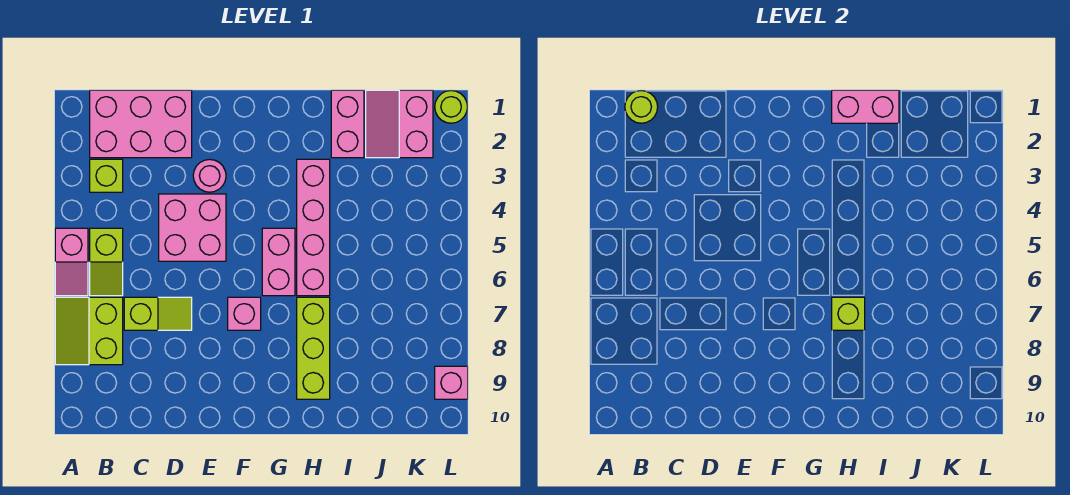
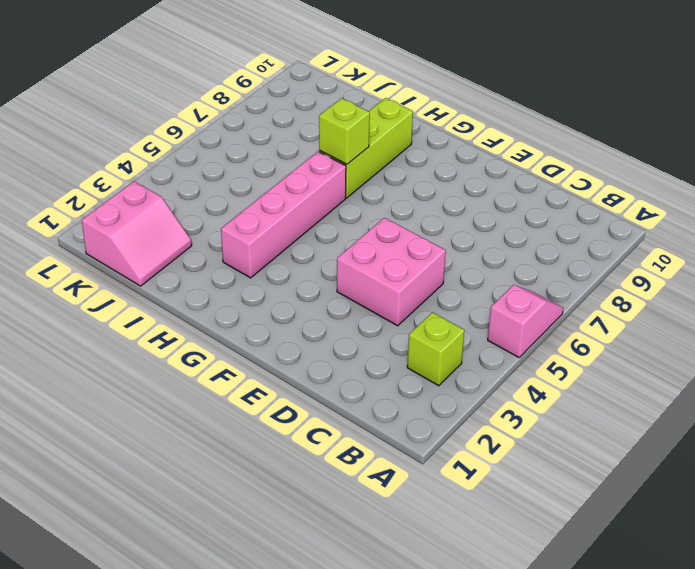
none -> lime slope A7:B8 level 1 top B
none -> pink brick B1:D2 level 1
none -> lime slope B5:B6 level 1 top 5

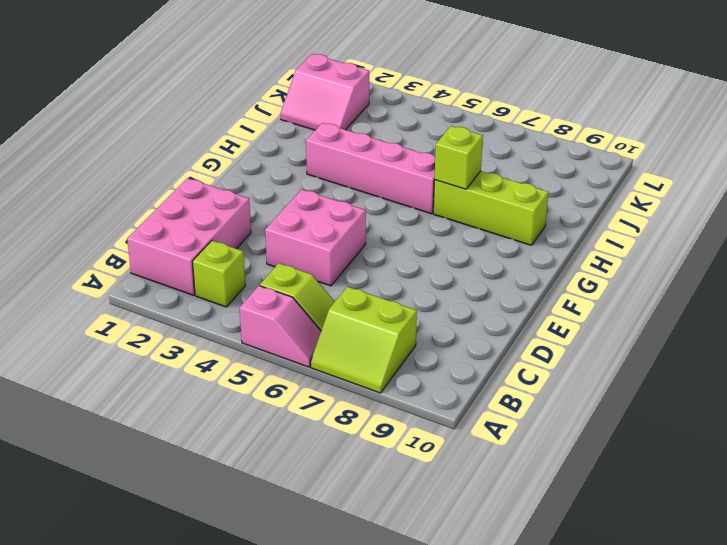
none -> lime slope C7:D7 level 1 top C
none -> pink round brick E3 level 1
none -> pink brick F7 level 1

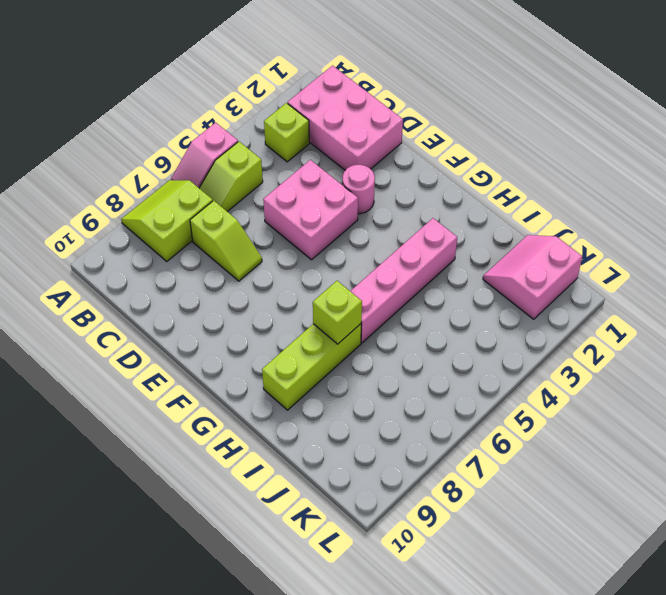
none -> pink brick F7 level 1
none -> pink brick G5:G6 level 1
none -> pink brick I1:I2 level 1

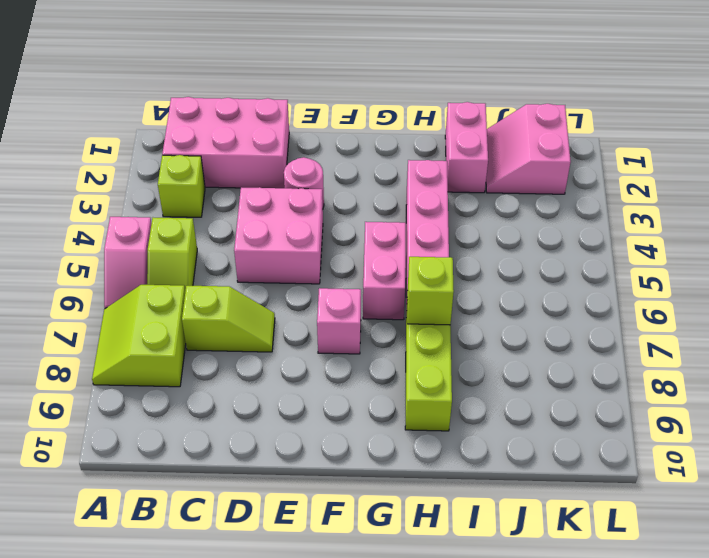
none -> lime round brick L1 level 1
none -> pink brick L9 level 1
none -> lime round brick B1 level 2

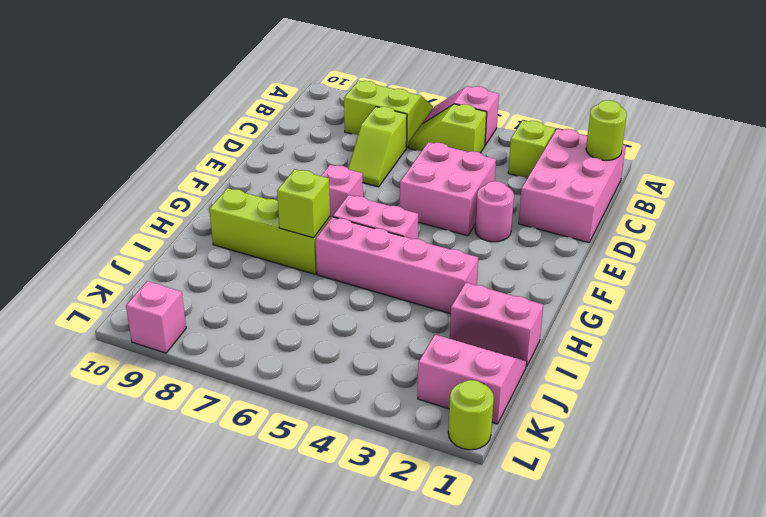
none -> pink brick H1:I1 level 2

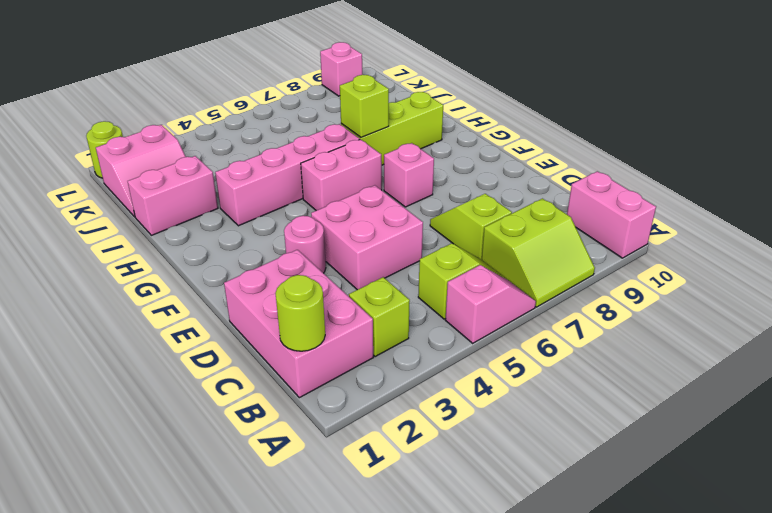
pink brick A10:B10 level 1 -> pink brick H1:I1 level 2

